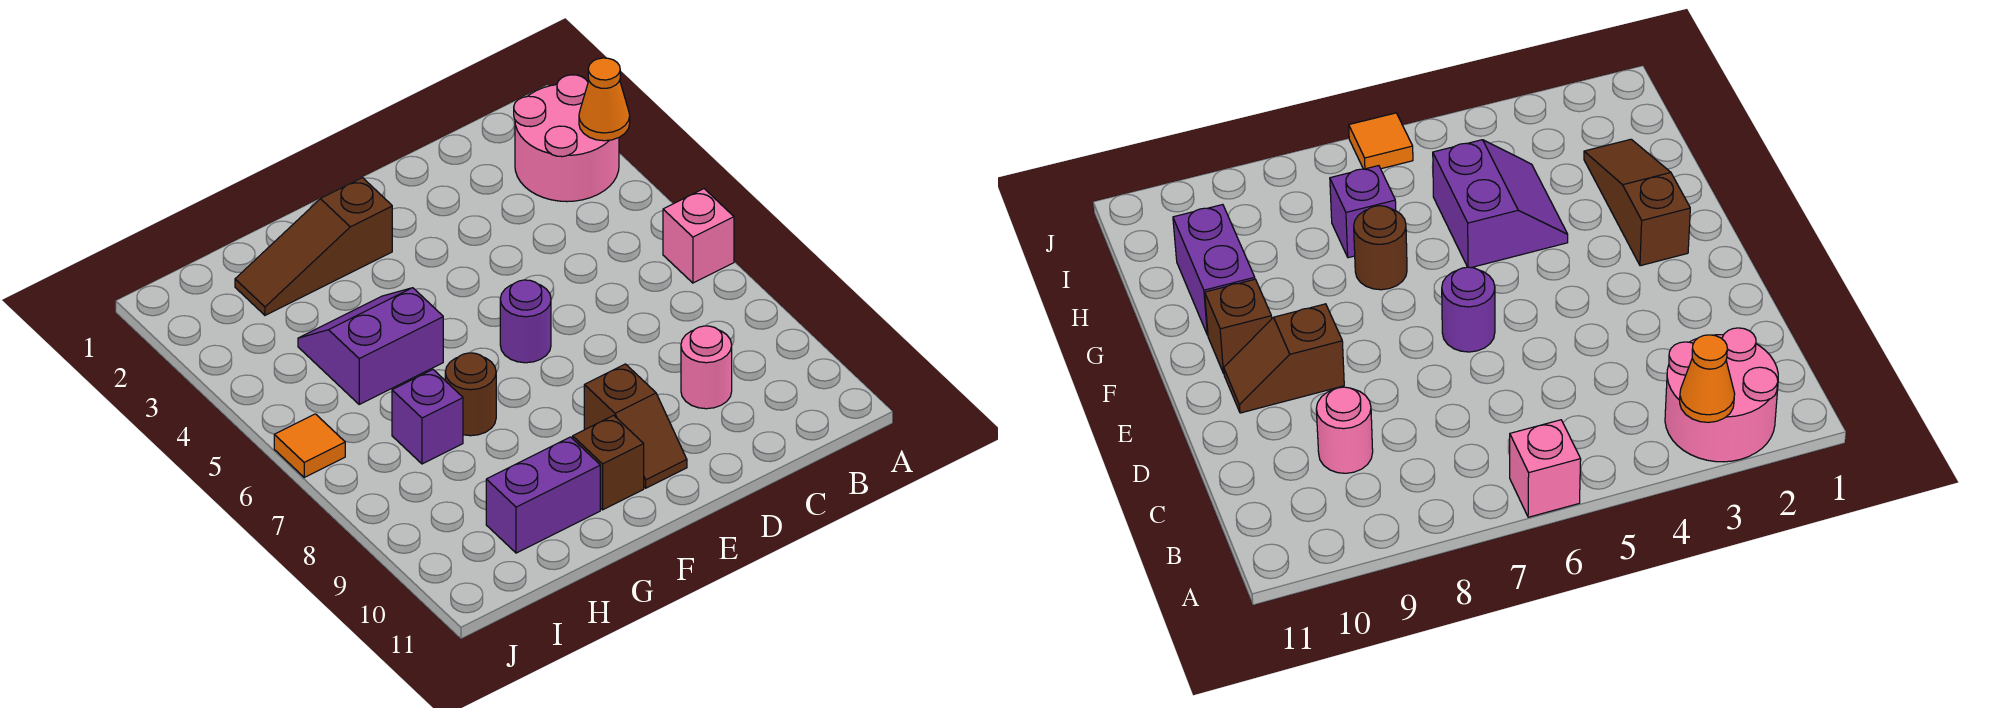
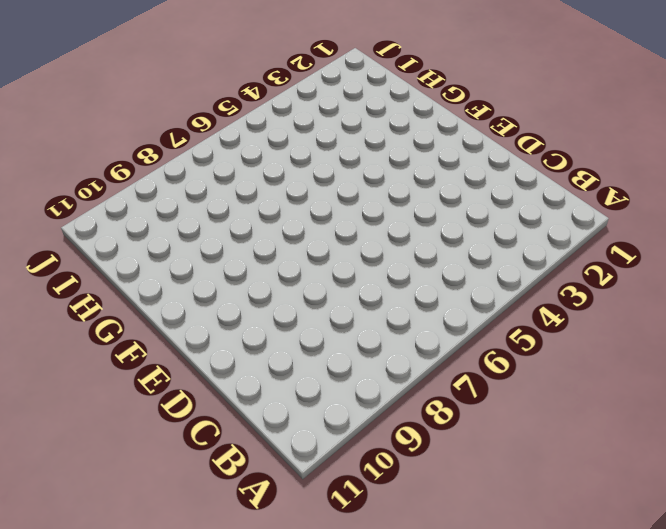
none -> pink round brick A2:B3 level 1
none -> pink brick A6 level 1
none -> pink round brick C9 level 1

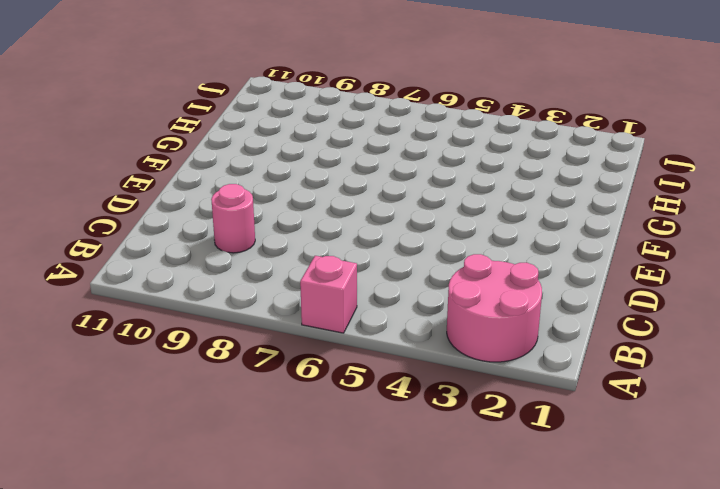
none -> purple round brick E6 level 1
none -> brown slope E9:E10 level 1 top 9
none -> brown slope F2:H2 level 1 top F

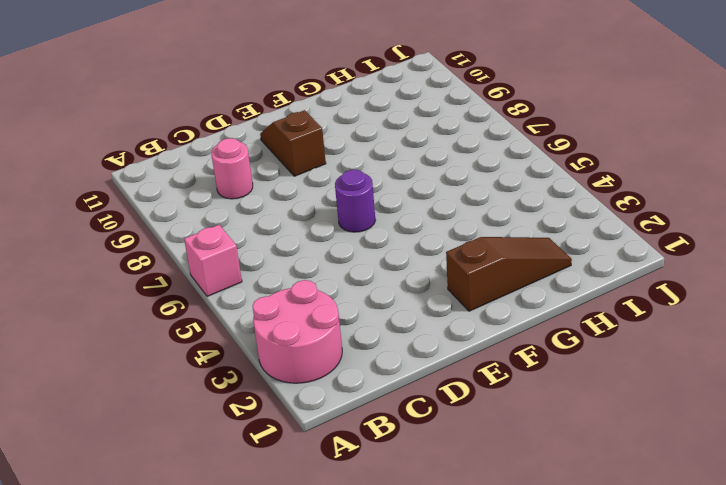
none -> brown brick F10 level 1
none -> purple slope G4:H5 level 1 top 5
none -> brown round brick G7 level 1

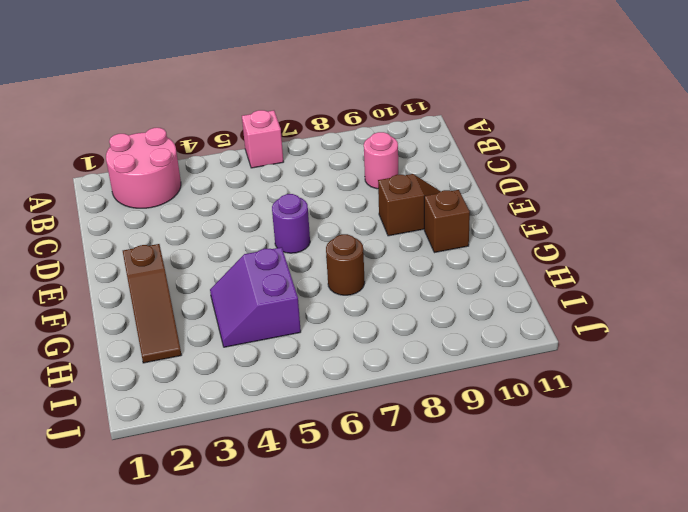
none -> purple brick G10:H10 level 1
none -> purple brick H7 level 1
none -> orange tile J6 level 1

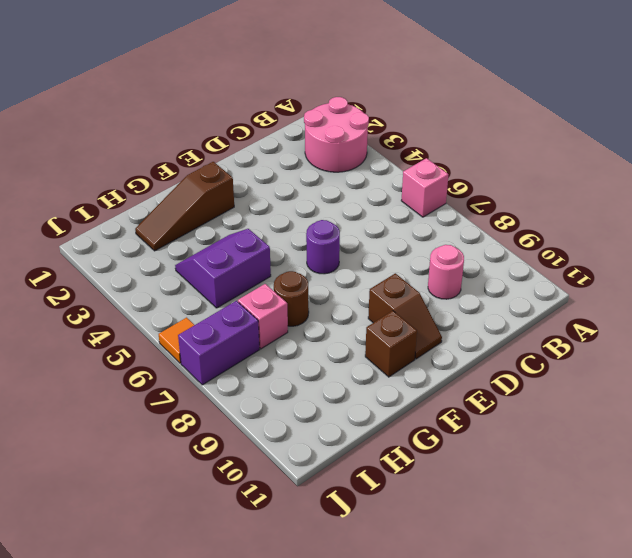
pink brick H7 level 1 -> purple brick H7 level 1
purple brick I7:J7 level 1 -> purple brick G10:H10 level 1
none -> orange cone A3 level 2

